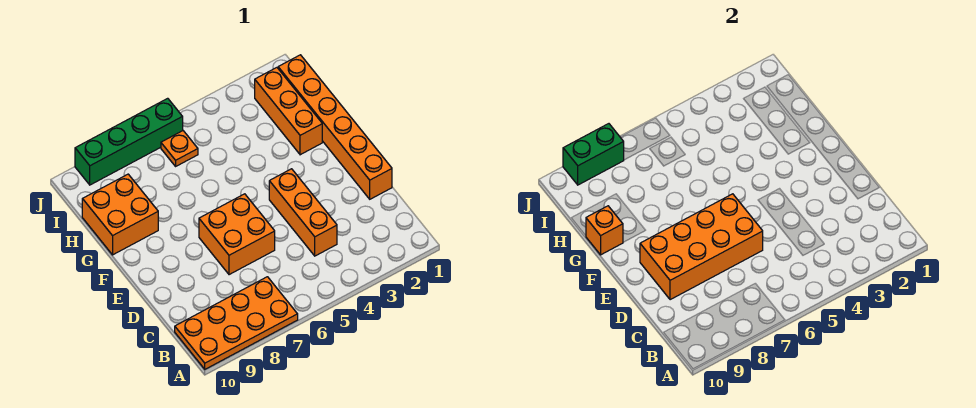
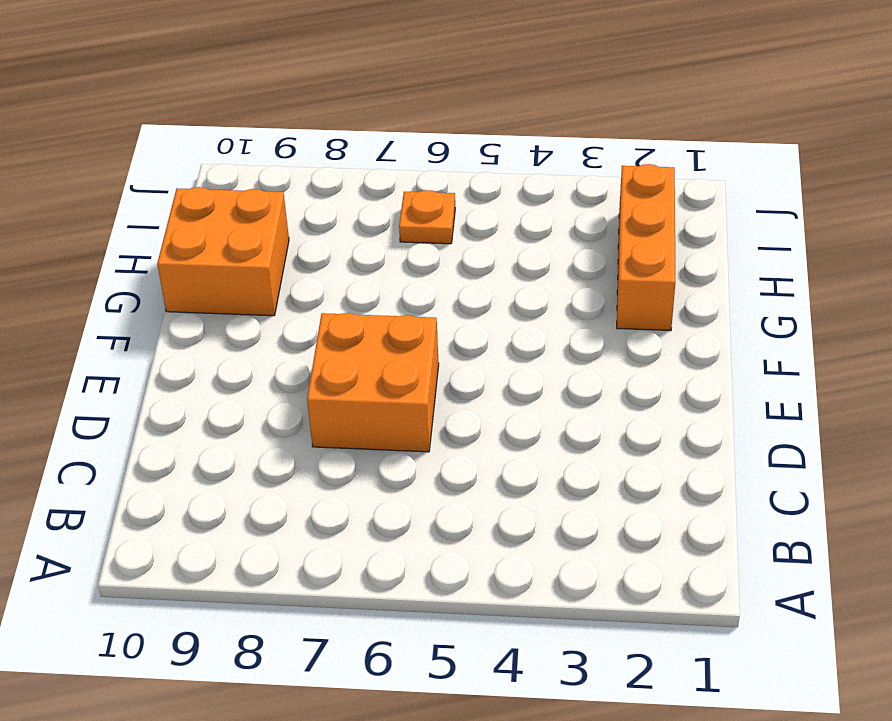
none -> orange plate A7:B10 level 1
none -> orange brick C4:E4 level 1

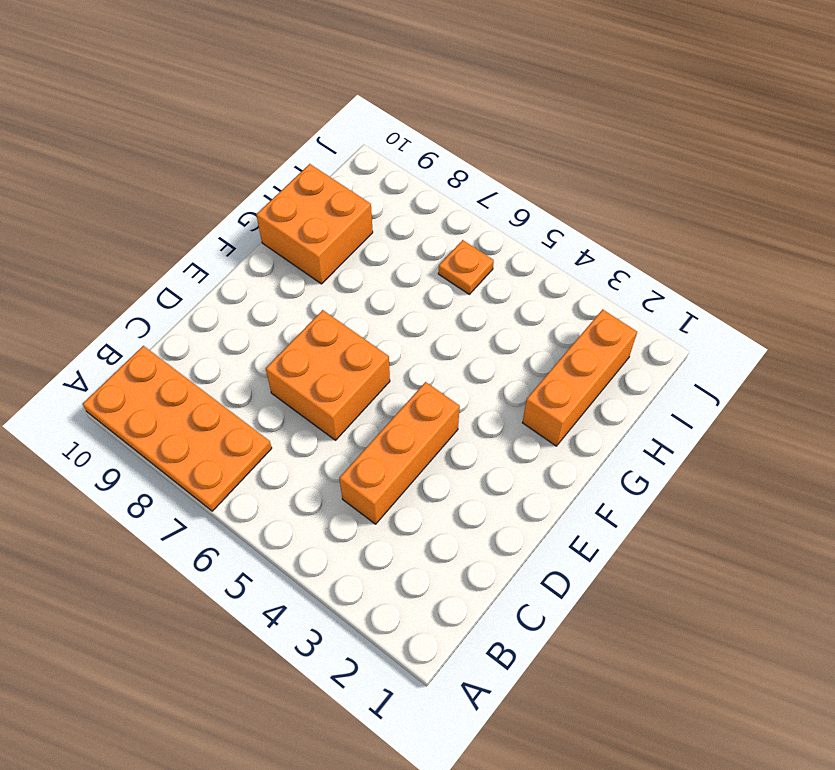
none -> orange brick D1:I1 level 1
none -> green brick J6:J9 level 1

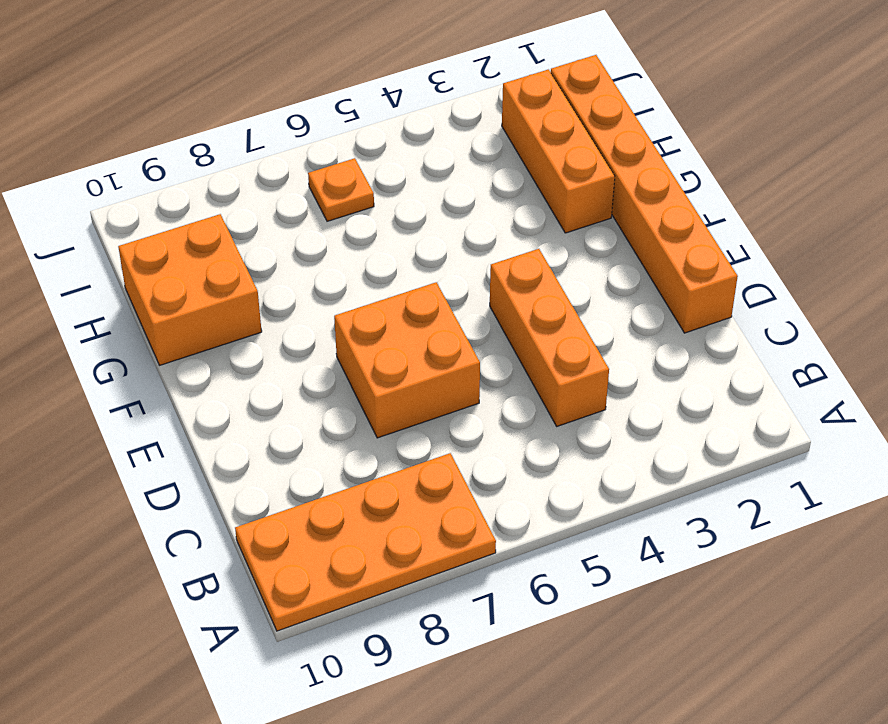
none -> green brick J6:J9 level 1
none -> orange brick D6:E9 level 2

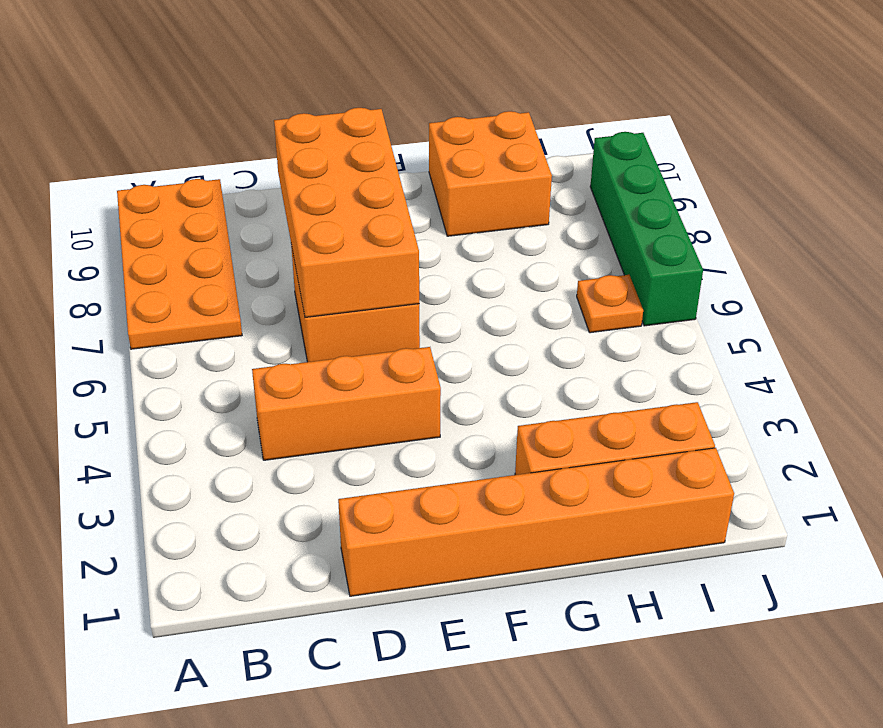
none -> orange brick G10 level 2
none -> green brick J8:J9 level 2

